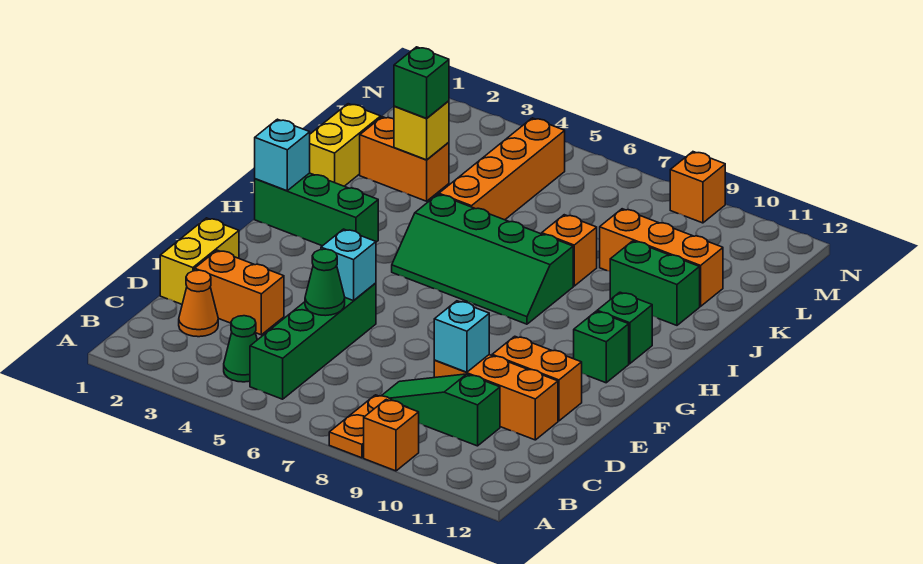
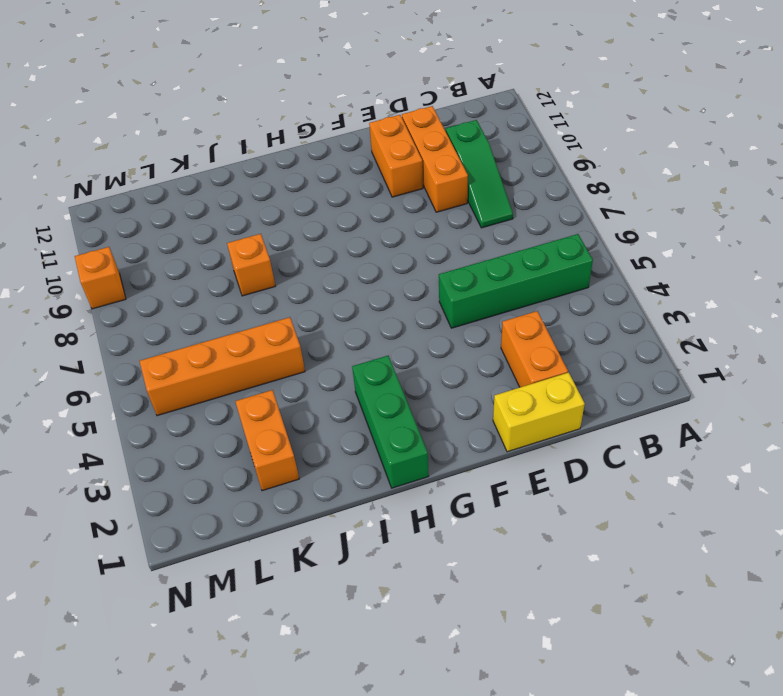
none -> orange plate A8:B8 level 1
none -> orange brick A9 level 1
none -> green cone B4 level 1

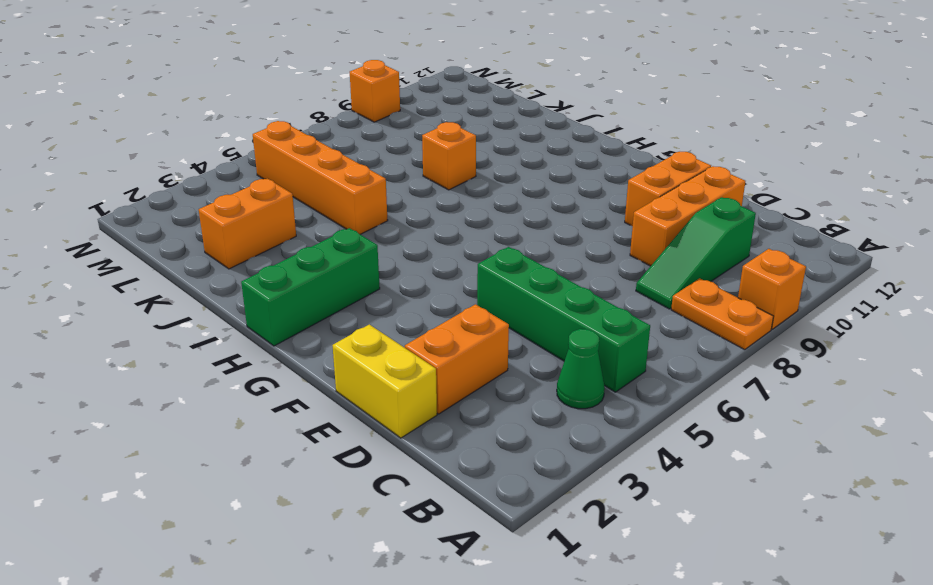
none -> orange cone C2 level 1
none -> green brick G11 level 1
none -> green slope H5:I8 level 1 top I

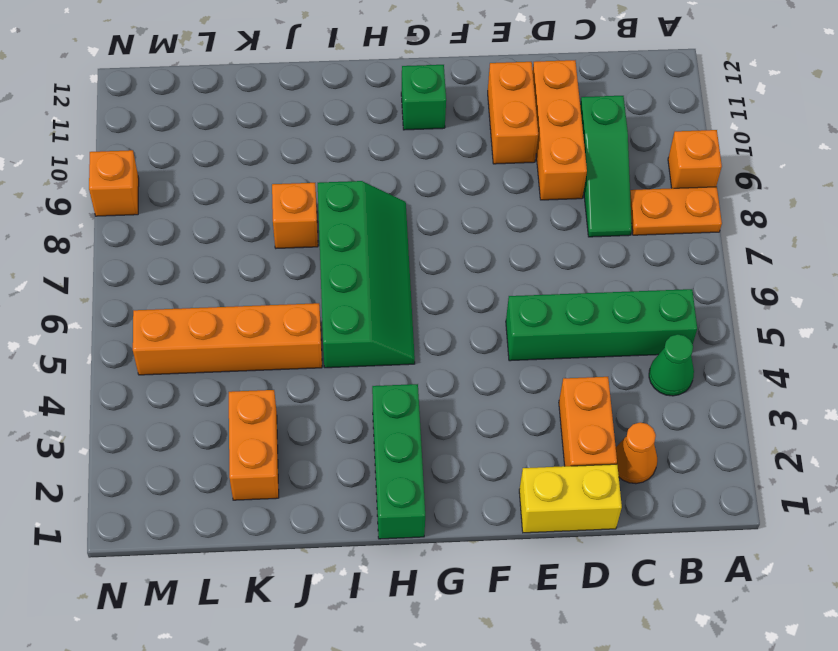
none -> green brick H11 level 1
none -> yellow brick J1:K1 level 1
none -> green brick J10:J11 level 1

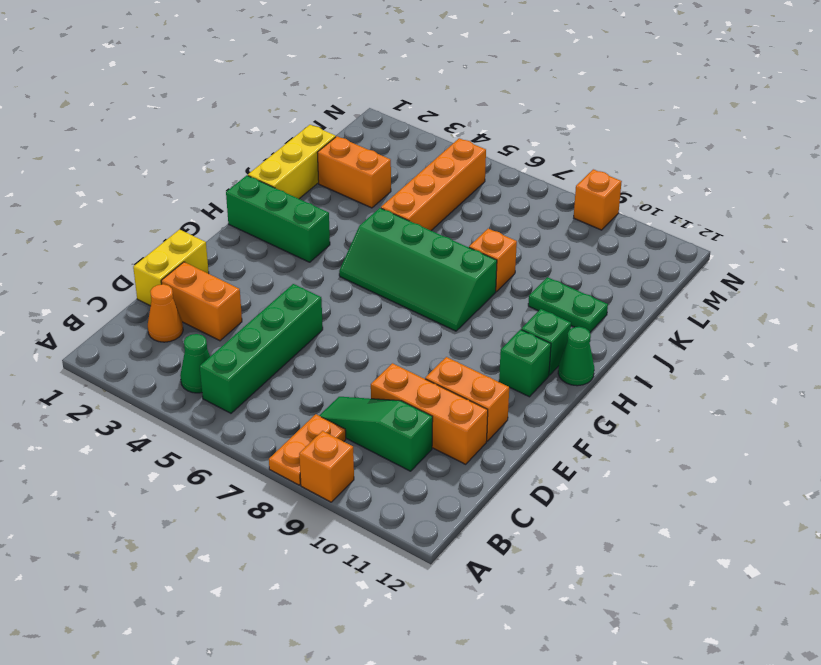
green cone H12 level 1 -> green cone D5 level 2
yellow brick I1:K1 level 1 -> yellow brick J1:K1 level 1
green plate J10:J11 level 1 -> green brick J10:J11 level 1
none -> orange brick K9:K11 level 1
none -> cyan brick D9 level 2
none -> cyan brick E5 level 2

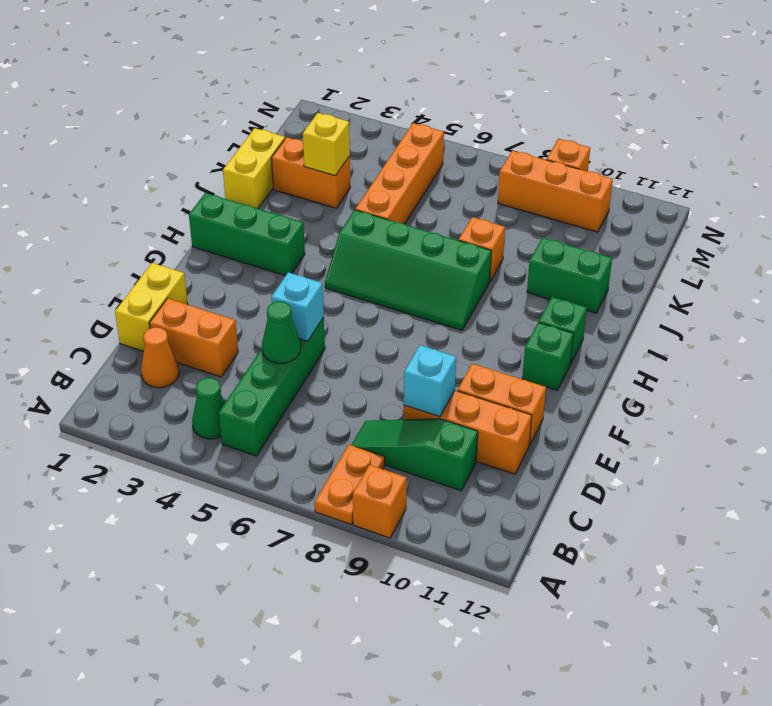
orange brick M8:M10 level 1 -> orange brick K9:K11 level 1
none -> cyan brick H1 level 2
none -> green brick K3 level 3

